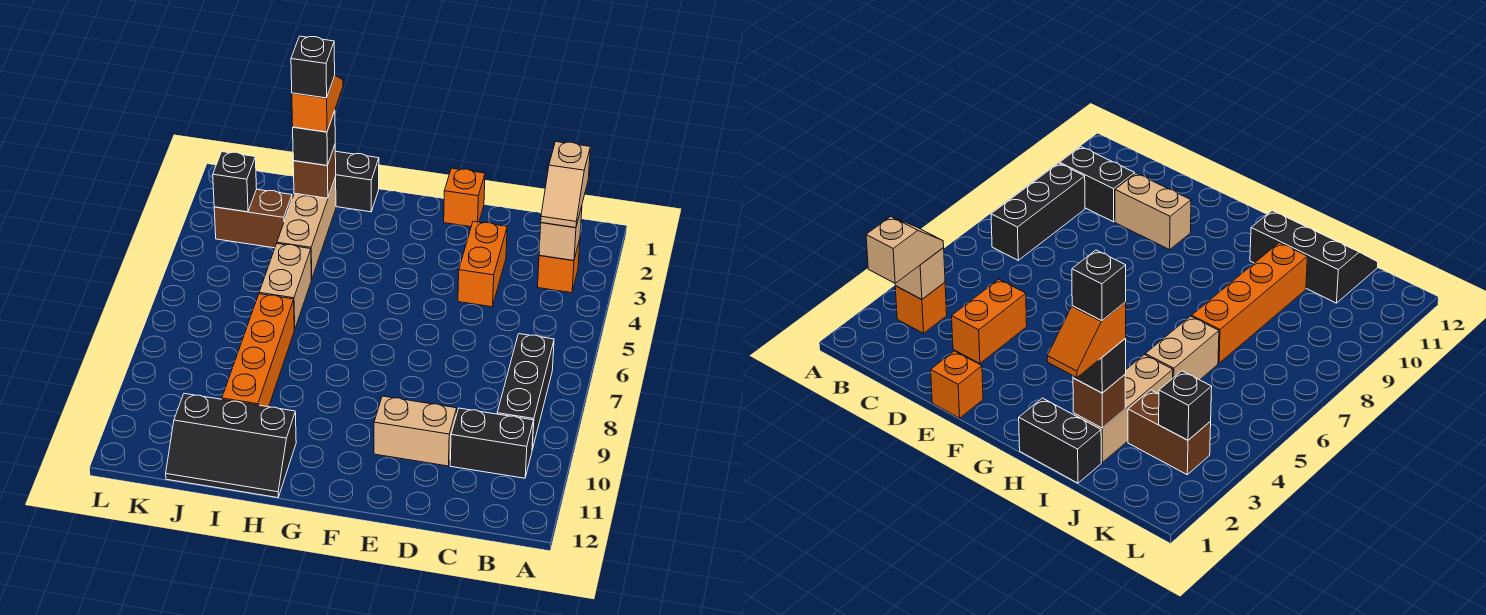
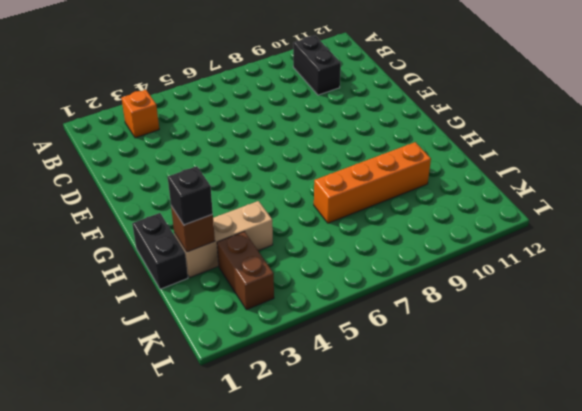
none -> black brick B7:B9 level 1
none -> orange brick D3:D4 level 1
none -> tan brick D10:E10 level 1

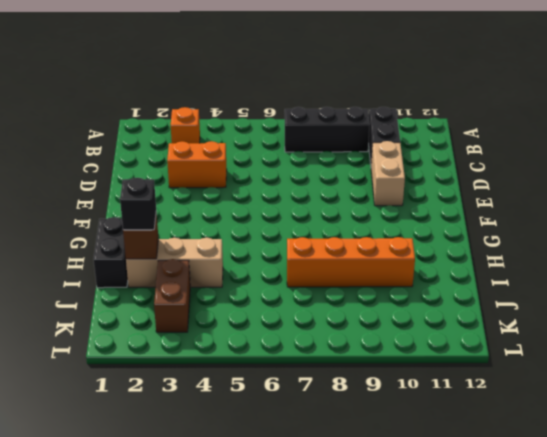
none -> orange brick E1 level 1
none -> black slope H11:J12 level 1 top 11
none -> tan brick I5:I6 level 1

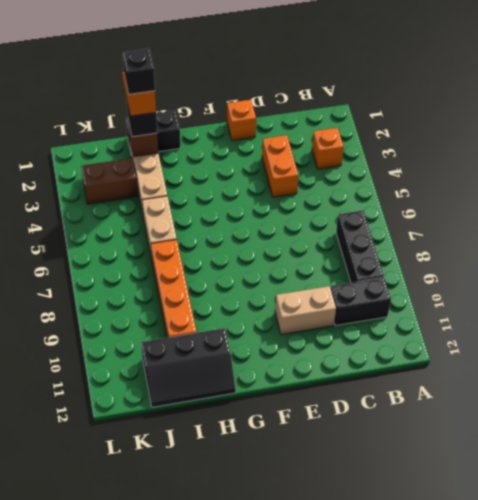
none -> tan brick B3 level 2
none -> black brick K3 level 2
none -> tan slope B2:B3 level 3 top 2

